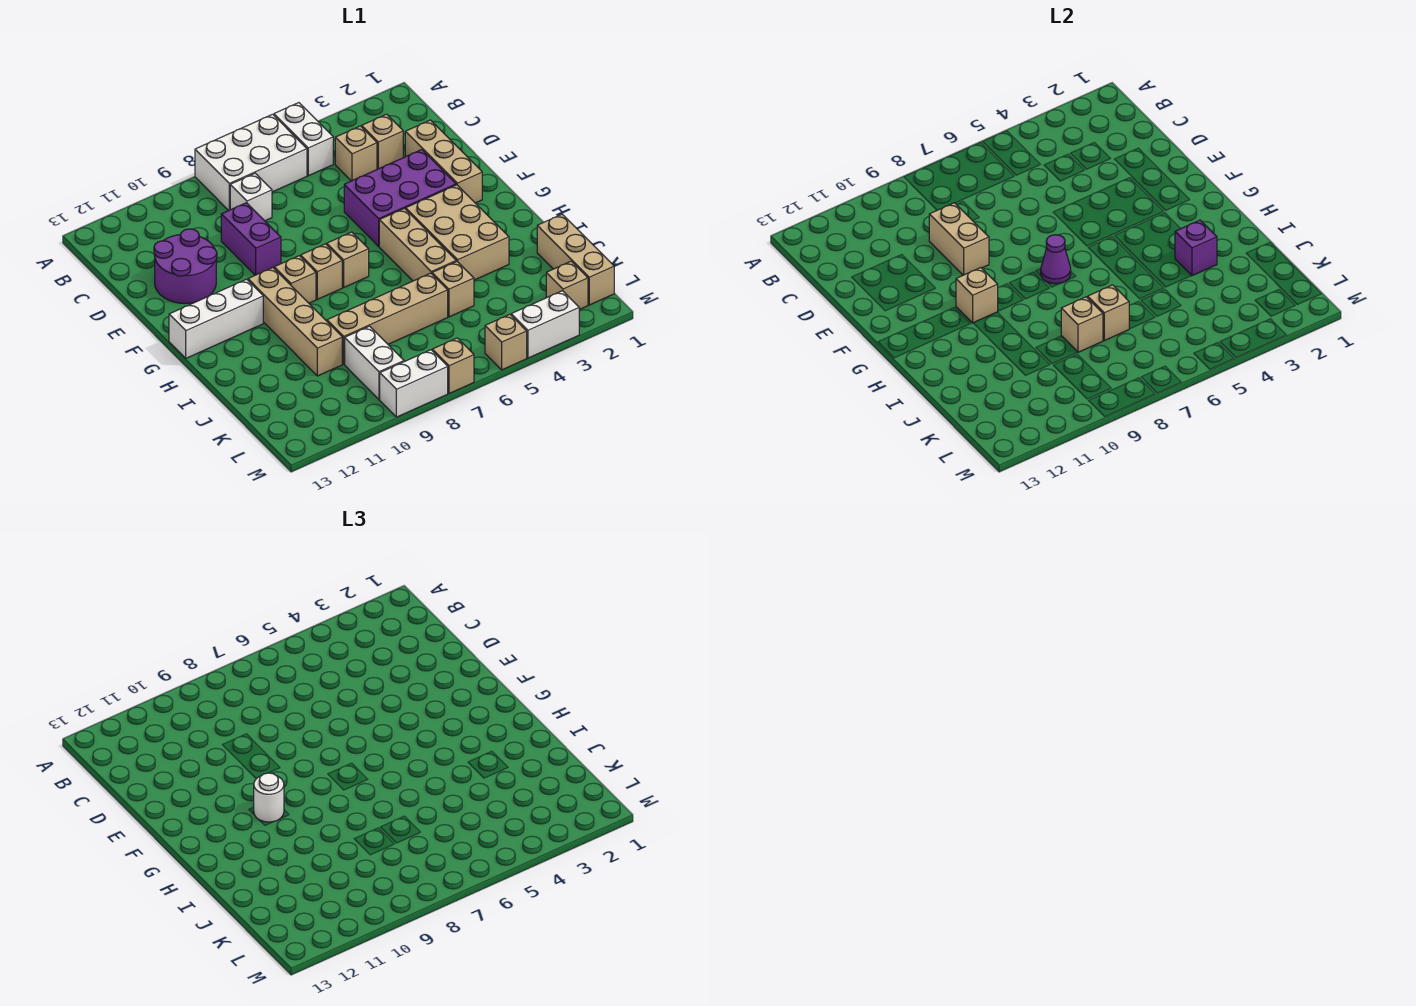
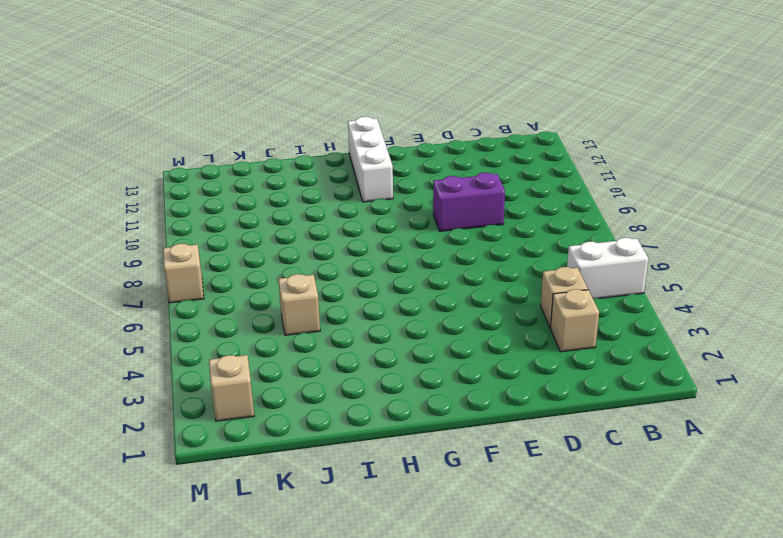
none -> white brick A6:B8 level 1
none -> white brick C8 level 1
none -> tan brick D2:F2 level 1
none -> purple round brick D11:E12 level 1

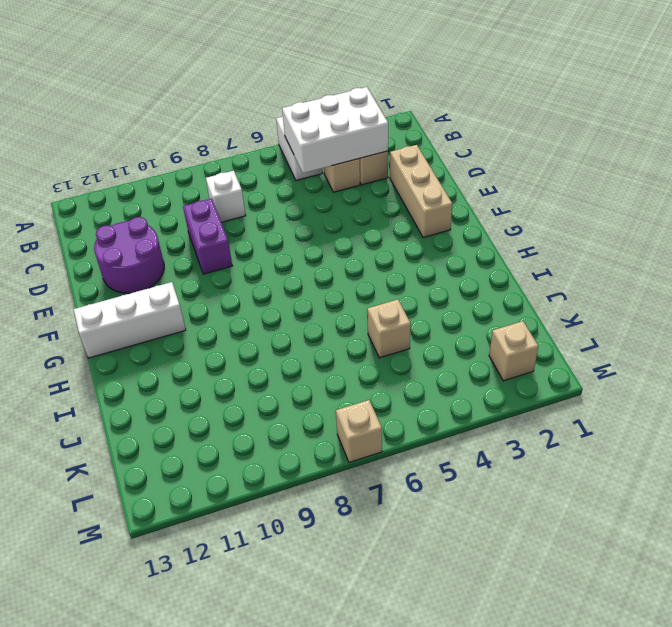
white brick B3:C5 level 2 -> white brick A6:B8 level 1
none -> purple brick E3:F5 level 1
none -> tan brick G3:I4 level 1
none -> tan brick G5:I5 level 1
none -> tan brick G7 level 1

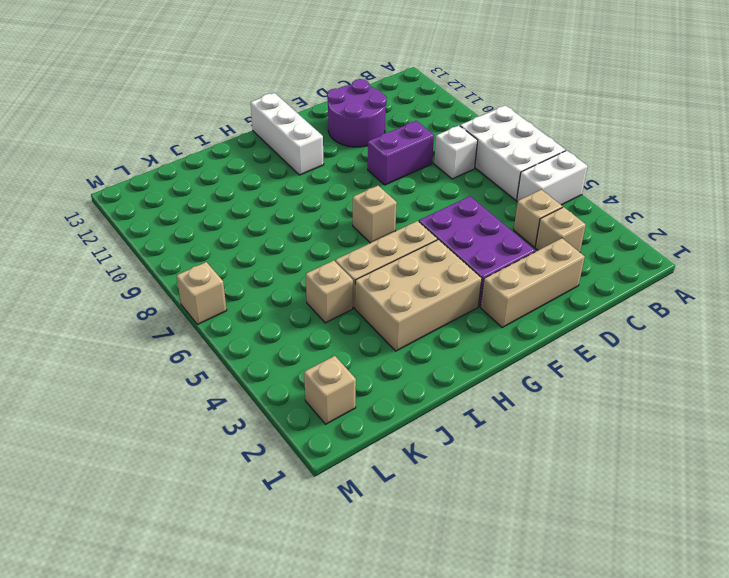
none -> tan brick G8 level 1
none -> tan brick G9 level 1
none -> tan brick G10:J10 level 1
none -> tan brick J1:L1 level 1

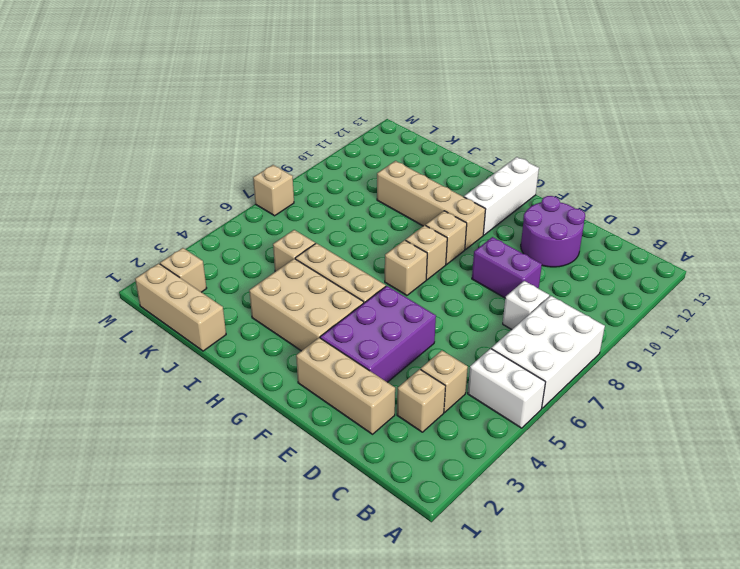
none -> tan brick J6:J9 level 1
none -> white brick K9:L9 level 1
none -> white brick M3:M4 level 1
none -> tan brick M5 level 1

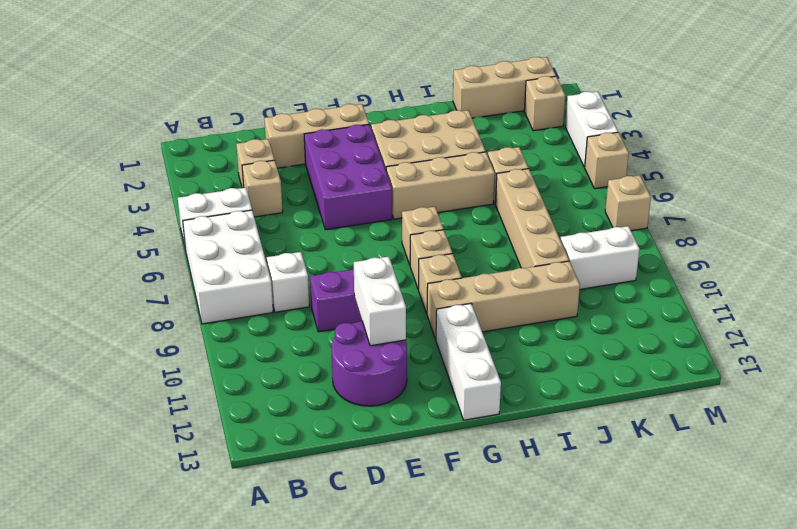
white brick E10:E11 level 2 -> white brick M8:M9 level 1
none -> tan brick D9:E9 level 2
none -> purple cone G7 level 2
none -> tan brick G10 level 2
none -> purple brick I3 level 2

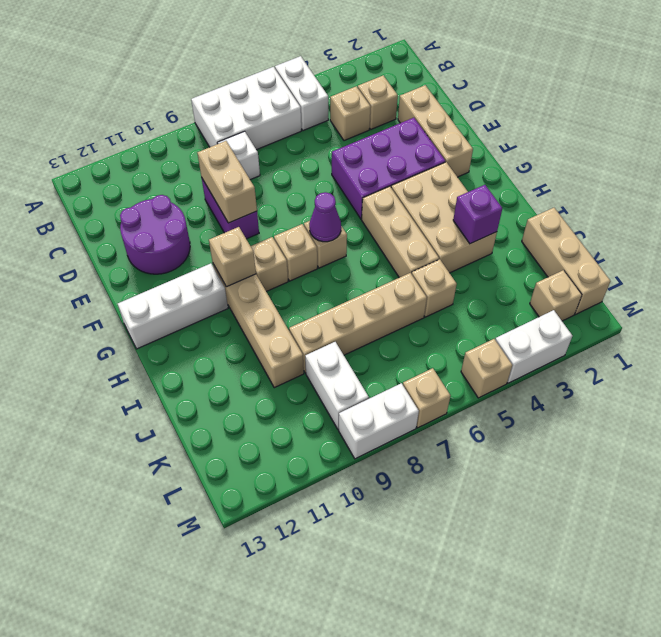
none -> tan brick J7 level 2
none -> tan brick J8 level 2
none -> white round brick G10 level 3

